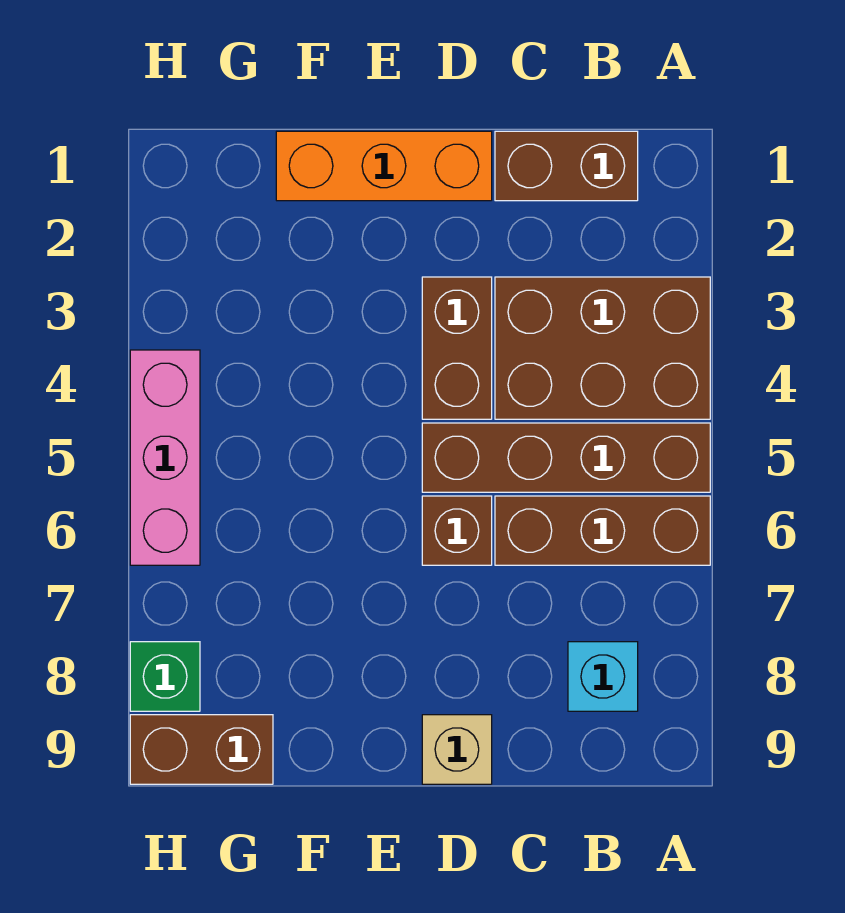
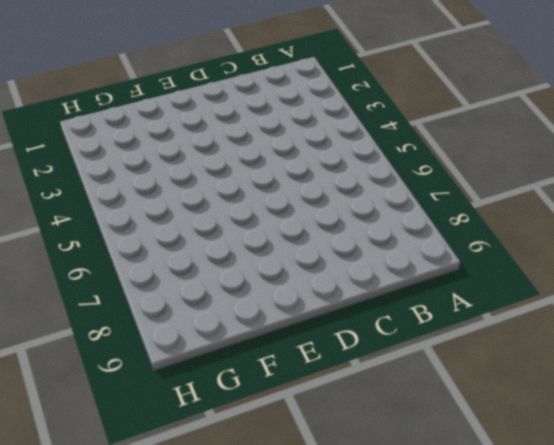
none -> brown brick A3:C4 level 1
none -> brown brick A5:D5 level 1
none -> brown brick A6:C6 level 1

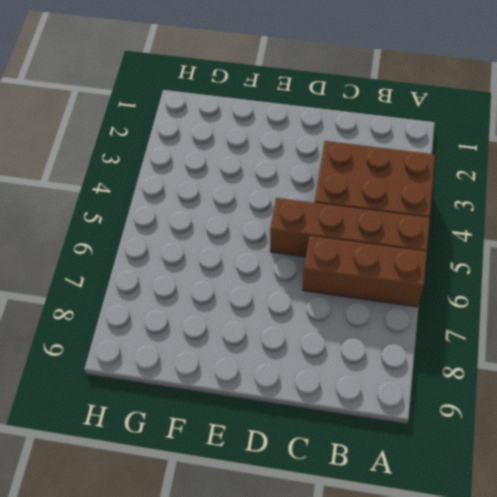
none -> brown brick B1:C1 level 1
none -> cyan brick B8 level 1
none -> orange brick D1:F1 level 1

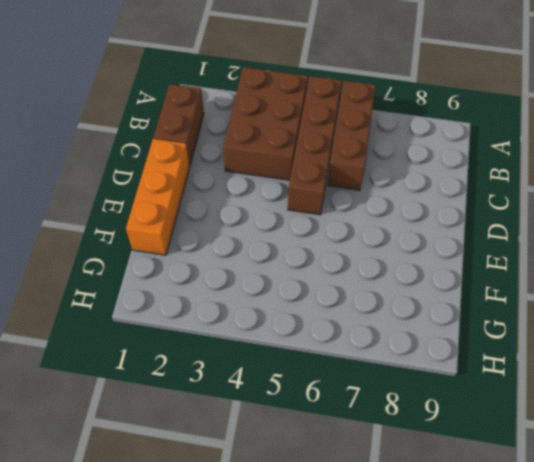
none -> cyan brick B8 level 1
none -> brown brick D3:D4 level 1
none -> brown brick D6 level 1

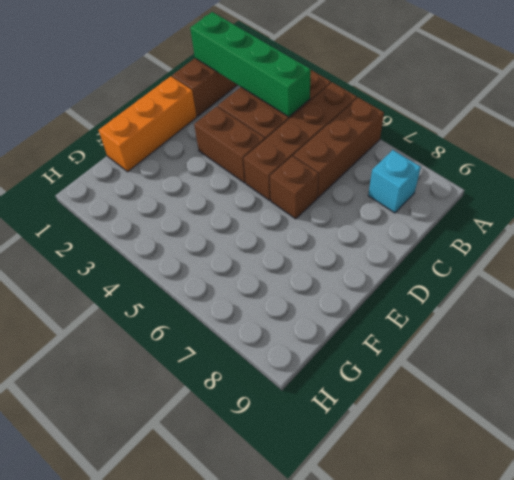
green brick B1:B4 level 2 -> none
none -> tan brick D9 level 1
none -> brown brick G9:H9 level 1
none -> pink brick H4:H6 level 1

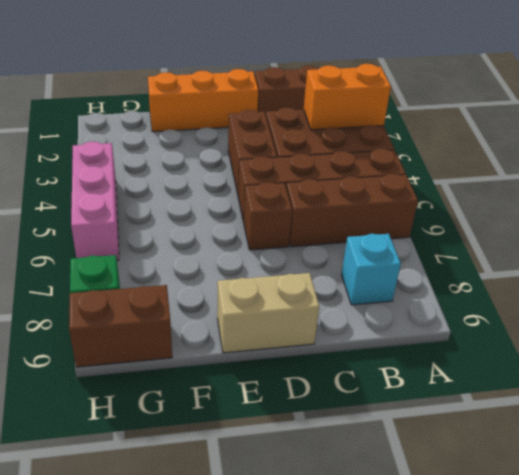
orange brick A3:B3 level 2 -> none
tan brick D9:E9 level 1 -> tan brick D9 level 1

